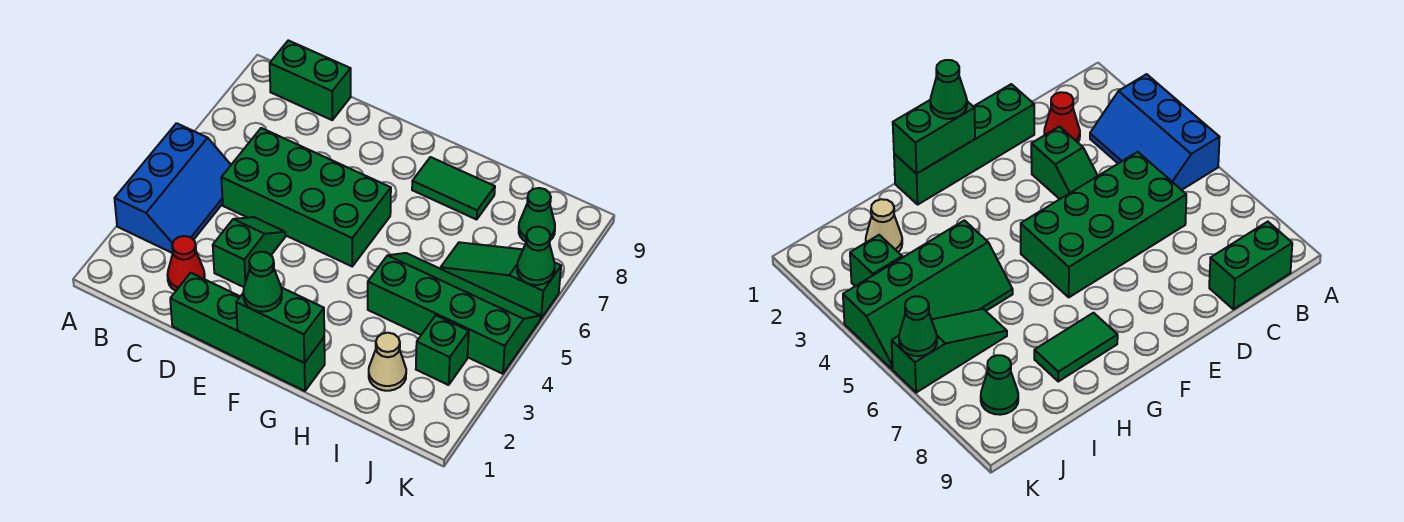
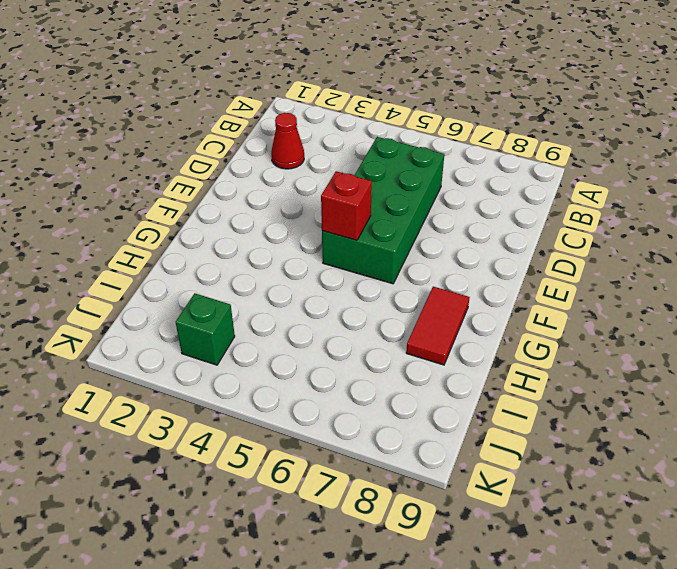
red brick F5 level 2 -> none
red tile G8:H8 level 1 -> green tile G8:H8 level 1
none -> blue slope A3:B5 level 1 top A
none -> green brick B9:C9 level 1
none -> green brick D1:G1 level 1

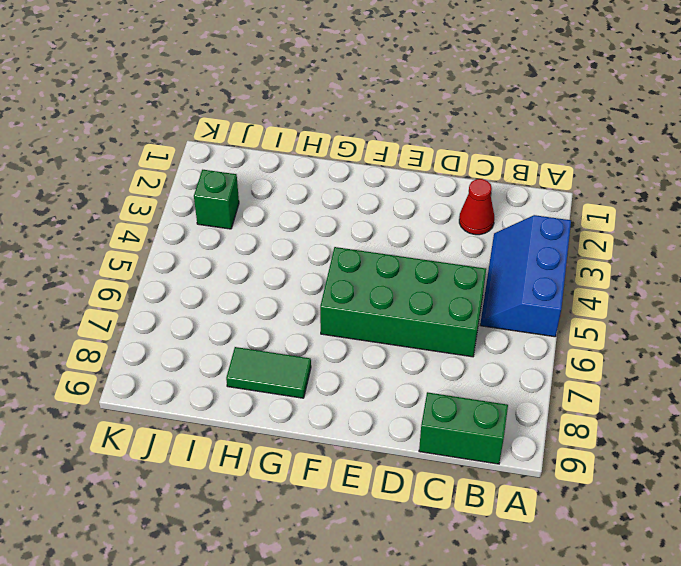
none -> green brick D1:G1 level 1
none -> green slope D3:D4 level 1 top 3
none -> green slope H4:K5 level 1 top 4

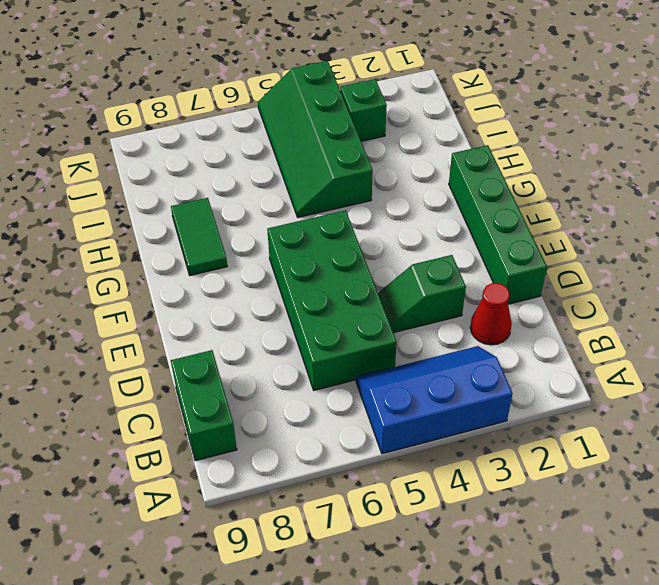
none -> tan cone I2 level 1
none -> green slope I6:K6 level 1 top K
none -> green cone J8 level 1

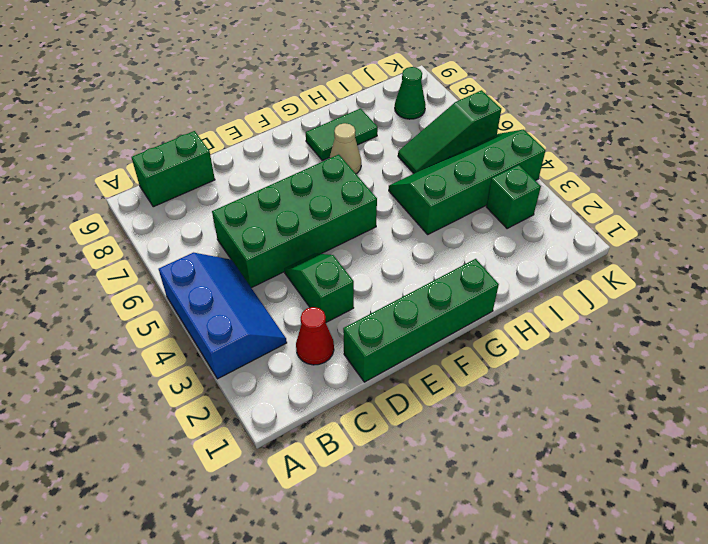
tan cone G7 level 1 -> tan cone I2 level 1
none -> green brick F1:G1 level 2
none -> green cone K6 level 2
none -> green cone F1 level 3

